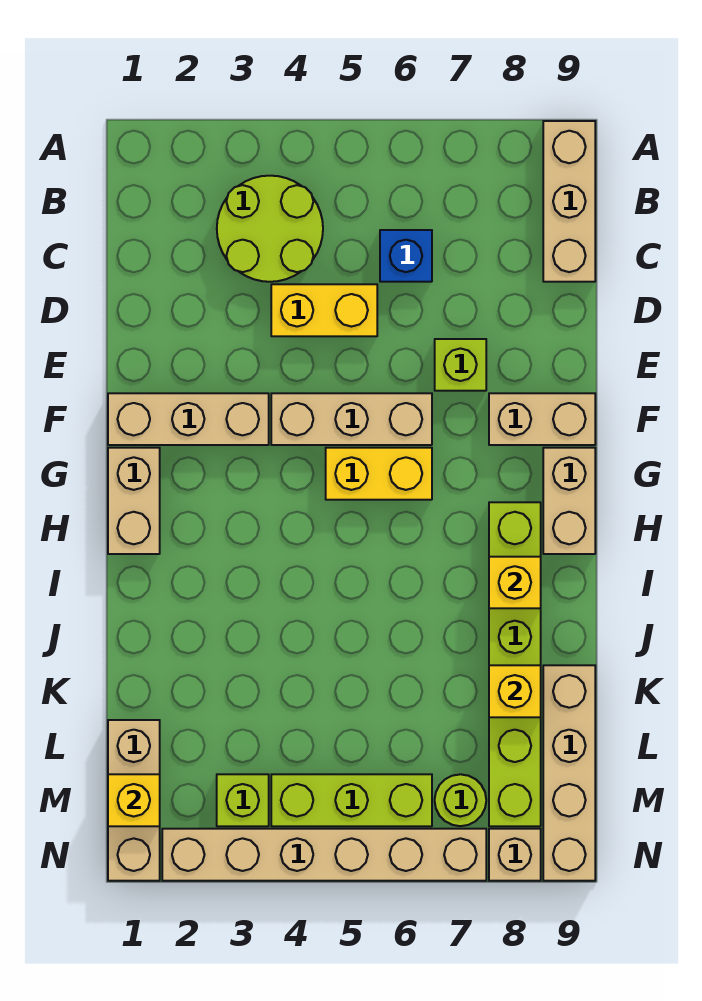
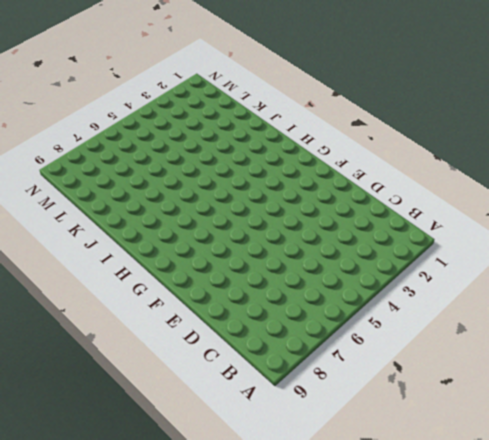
none -> tan brick A9:C9 level 1
none -> lime round brick B3:C4 level 1
none -> blue brick C6 level 1

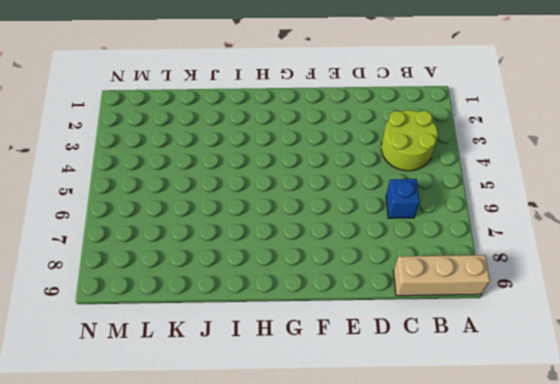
none -> yellow brick D4:D5 level 1
none -> lime brick E7 level 1
none -> tan brick F1:F3 level 1

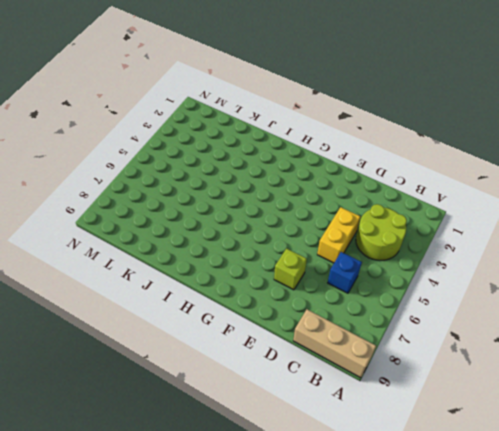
none -> tan brick F1:F3 level 1
none -> tan brick F4:F6 level 1
none -> tan brick F8:F9 level 1

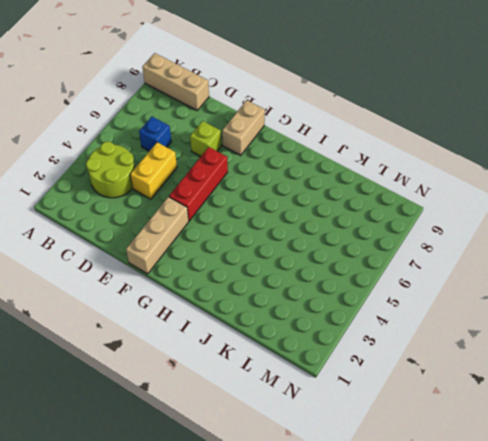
red brick F4:F6 level 1 -> tan brick F4:F6 level 1
none -> tan brick G1:H1 level 1
none -> yellow brick G5:G6 level 1
none -> tan brick G9:H9 level 1

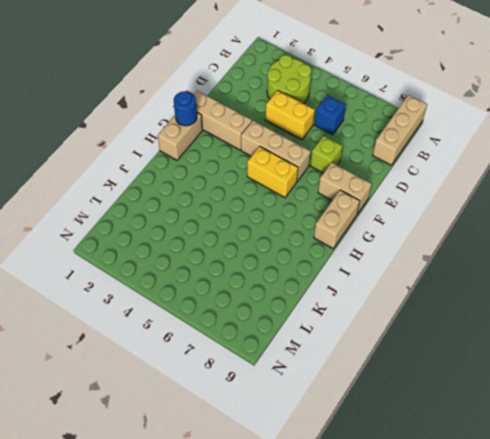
blue round brick G1 level 2 -> none
none -> lime brick H8:M8 level 1
none -> tan brick K9:N9 level 1
none -> tan brick L1:N1 level 1

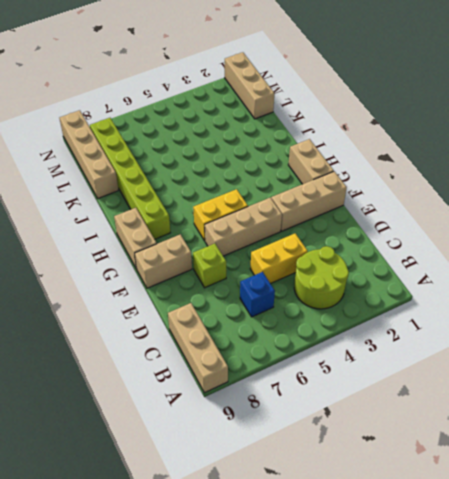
none -> lime brick M3 level 1
none -> lime brick M4:M6 level 1
none -> lime round brick M7 level 1

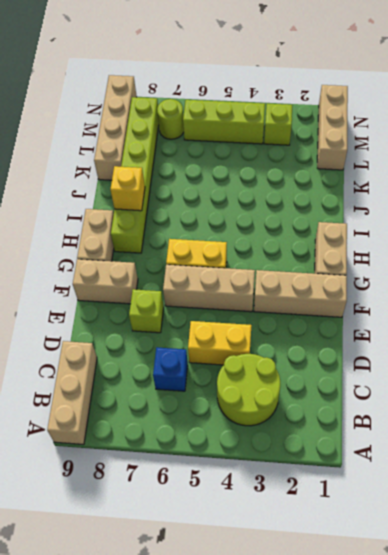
none -> tan brick N2:N7 level 1
none -> tan brick N8 level 1
none -> yellow brick K8 level 2

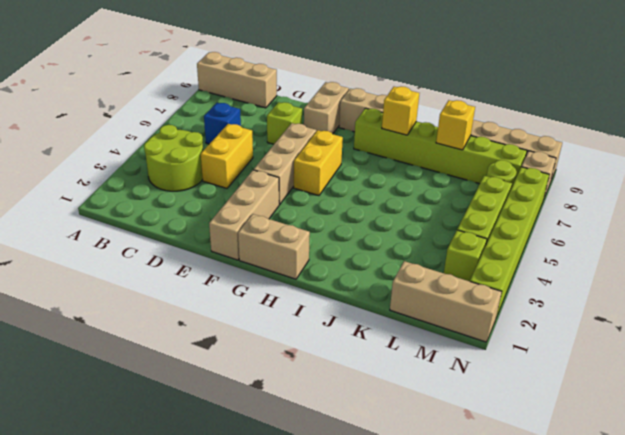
lime brick N2:N7 level 1 -> tan brick N2:N7 level 1
none -> yellow brick M1 level 2

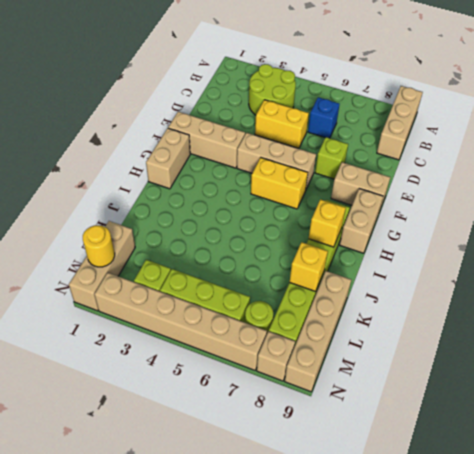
yellow round brick M1 level 2 -> yellow brick M1 level 2

